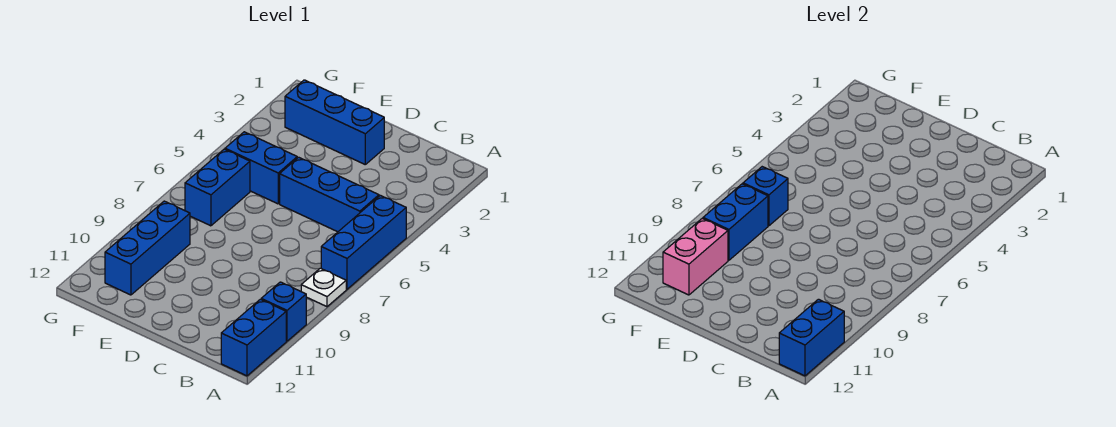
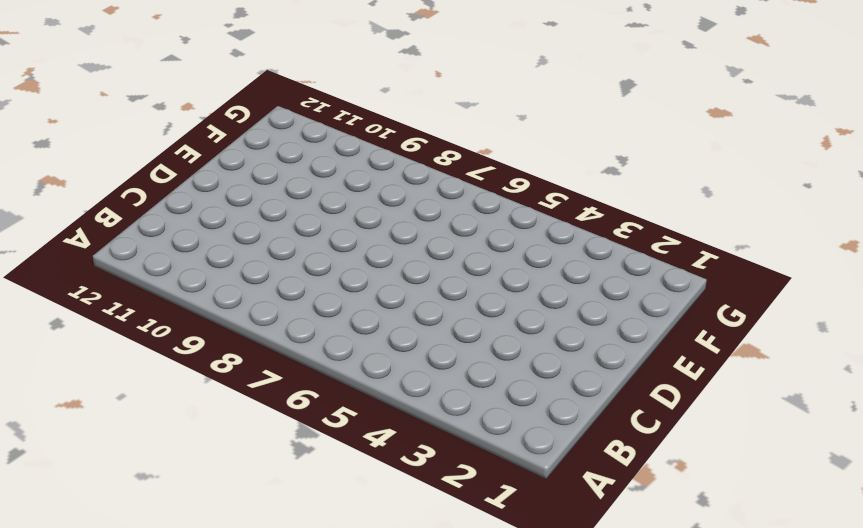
none -> blue brick A5:A7 level 1
none -> white plate A8 level 1
none -> blue brick A10 level 1

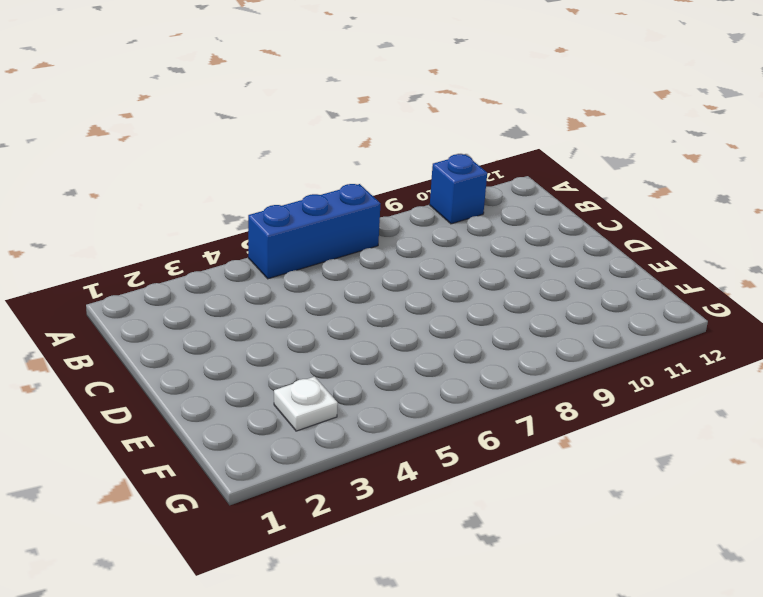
white plate F3 level 1 -> white plate A8 level 1
none -> blue brick A11:A12 level 1
none -> blue brick B5:D5 level 1
none -> blue brick D2:F2 level 1

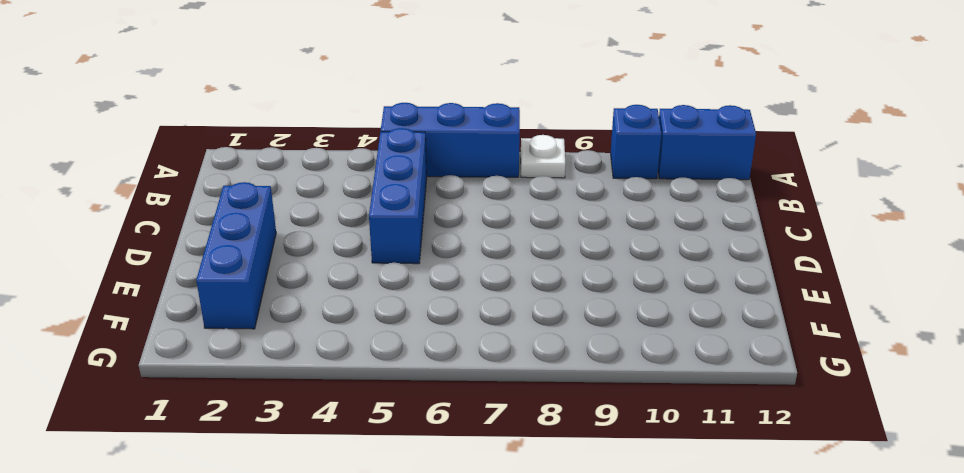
none -> blue brick E5:F5 level 1
none -> blue brick F6:F7 level 1
none -> blue brick F9:F11 level 1

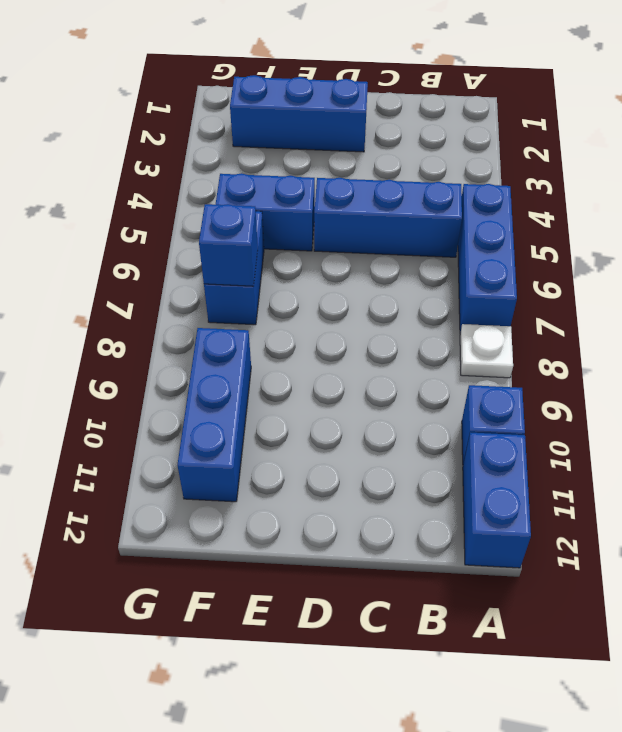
none -> blue brick A11:A12 level 2
none -> blue brick F8:F9 level 2
none -> pink brick F10:F11 level 2

